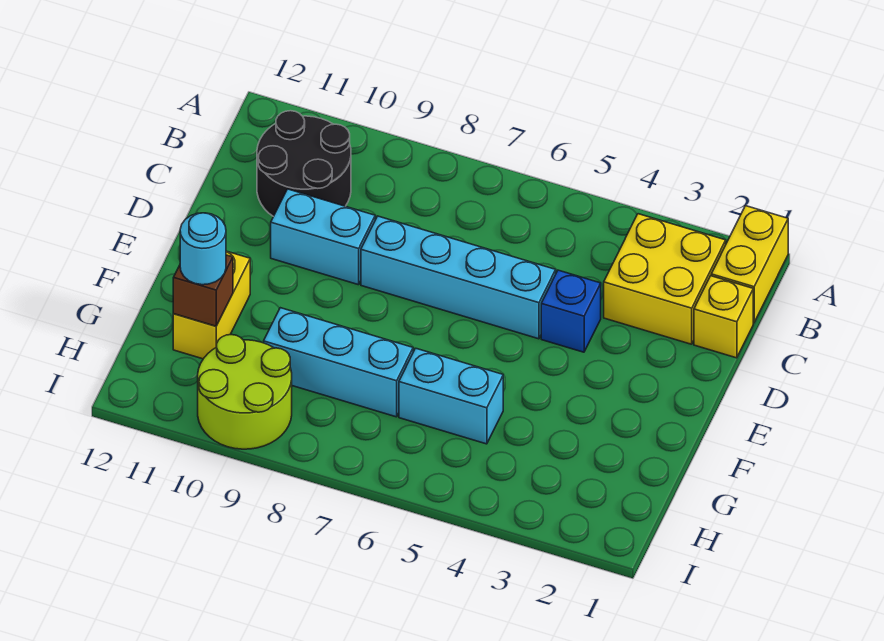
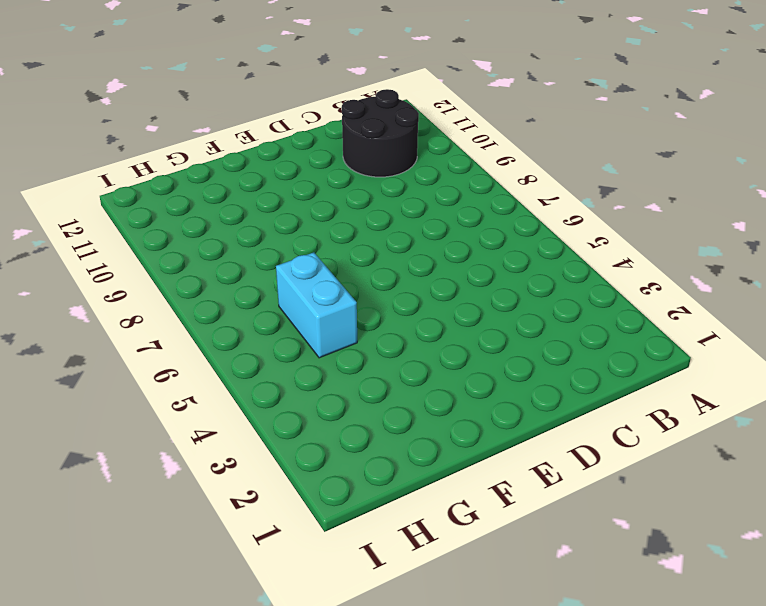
none -> yellow brick A1:B1 level 1
none -> yellow brick B2:C3 level 1
none -> yellow brick C1 level 1

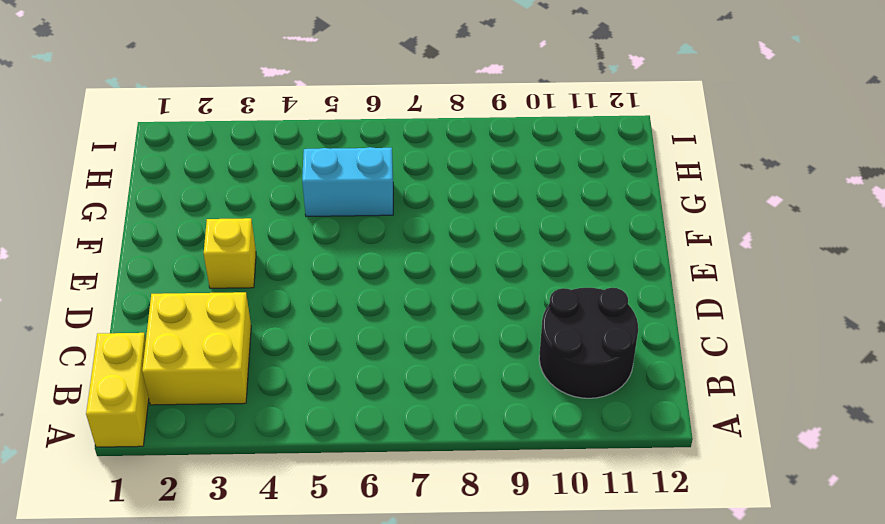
yellow brick E3 level 1 -> yellow brick C1 level 1
none -> blue brick D4 level 1
none -> cyan brick D5:D8 level 1
none -> cyan brick D9:D10 level 1

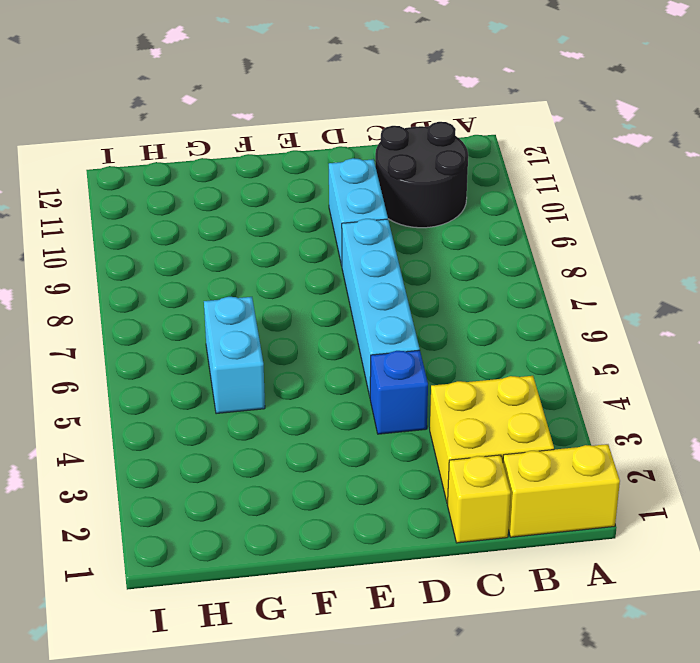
none -> yellow brick F11:G11 level 1
none -> cyan brick G7:G9 level 1
none -> lime round brick H9:I10 level 1

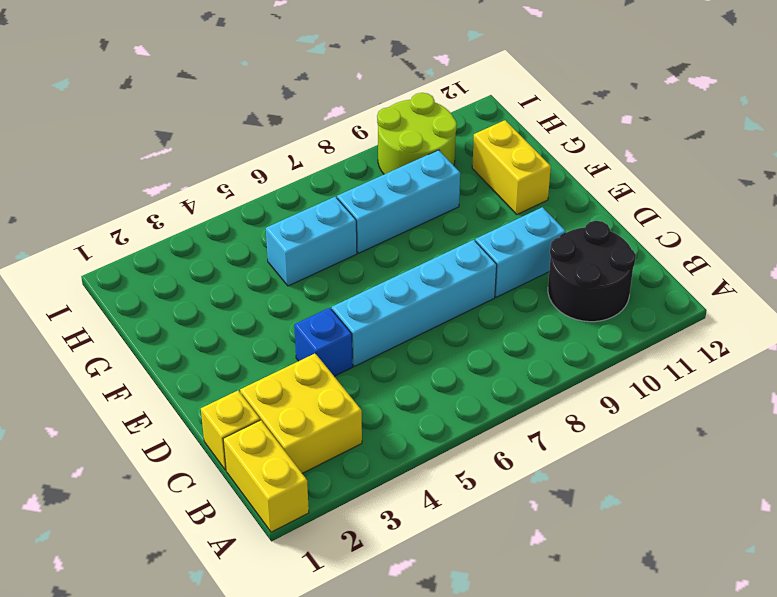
none -> brown brick G11 level 2
none -> cyan round brick G11 level 3

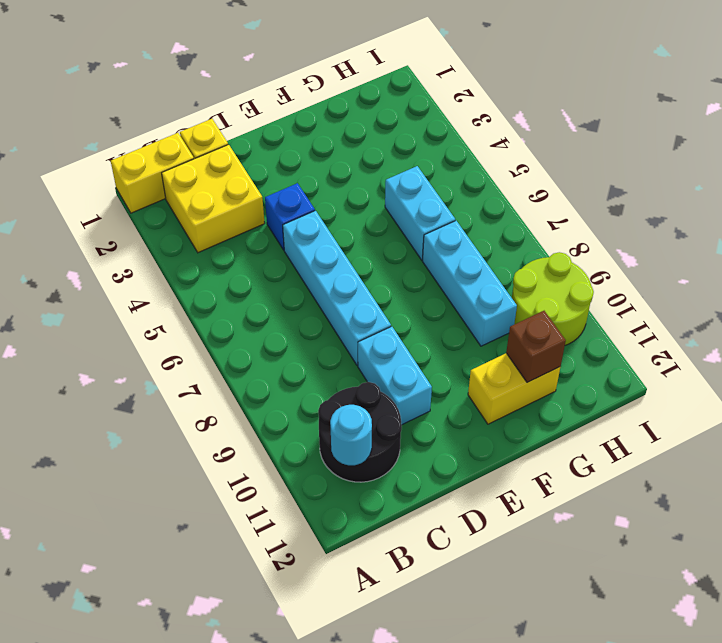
cyan round brick B11 level 2 -> cyan round brick G11 level 3

